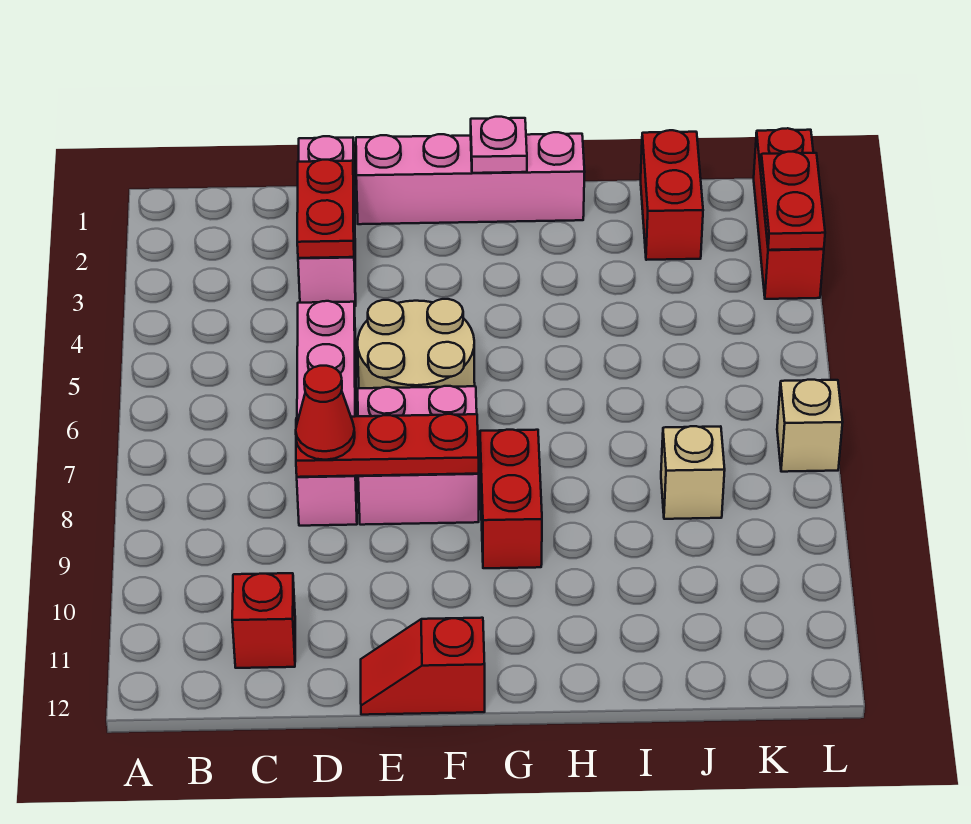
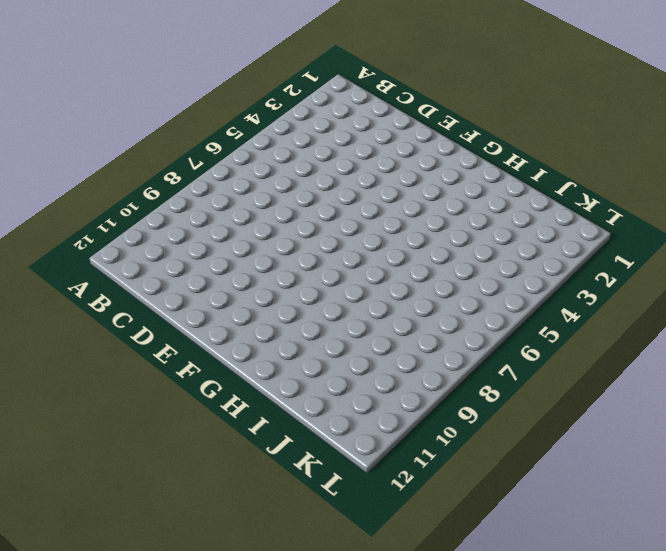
none -> red brick C11 level 1
none -> pink brick D1:D3 level 1
none -> pink brick D5:D8 level 1

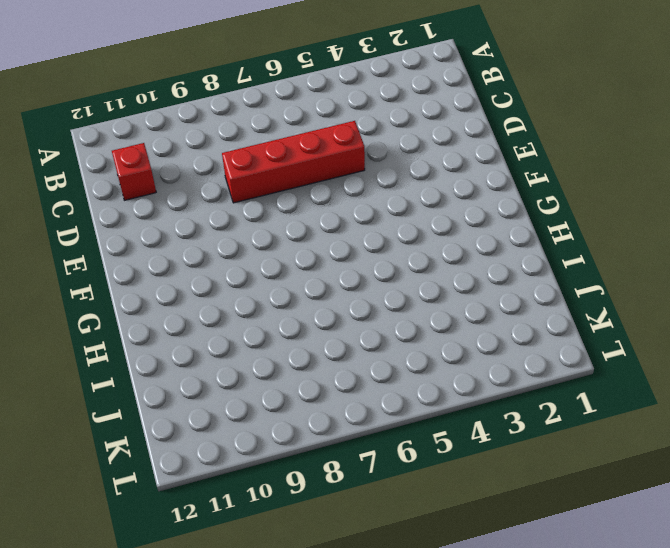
red brick D5:D8 level 1 -> pink brick D5:D8 level 1
none -> pink brick D1:D3 level 1
none -> pink brick E1:H1 level 1
none -> tan round brick E5:F6 level 1

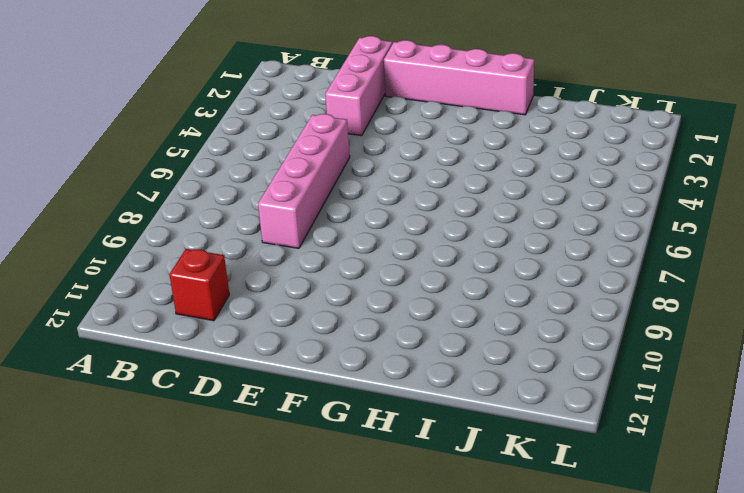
none -> tan round brick E5:F6 level 1
none -> pink brick E7:F8 level 1
none -> red slope E12:F12 level 1 top F

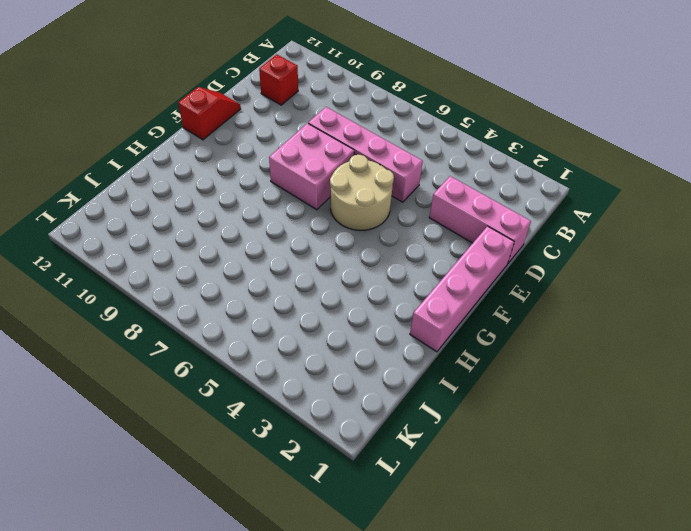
none -> red brick G8:G9 level 1
none -> red brick J1:J2 level 1
none -> tan brick J8 level 1

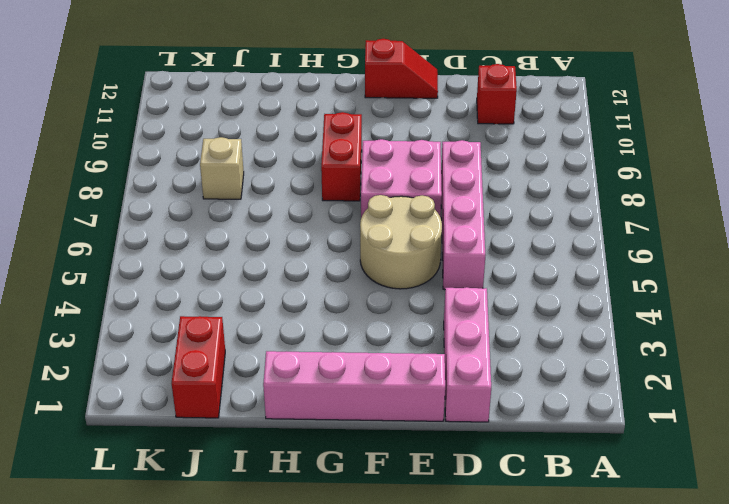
none -> red brick L1:L3 level 1
none -> tan brick L7 level 1
none -> red plate D2:D3 level 2

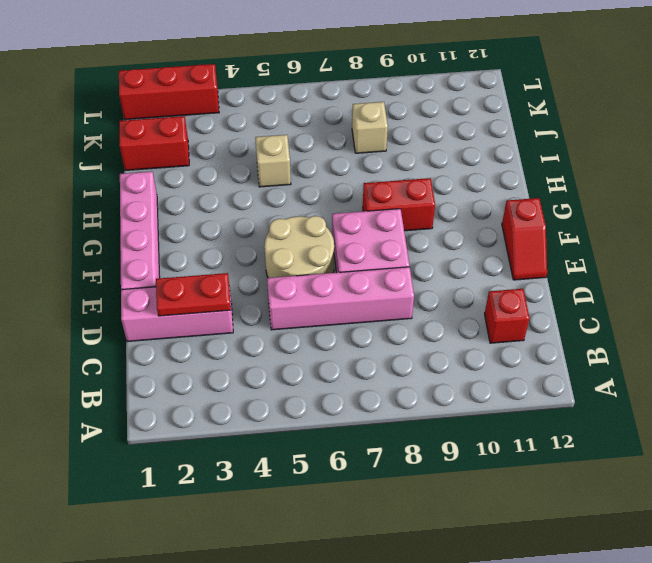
tan brick I5 level 1 -> tan brick L7 level 1
none -> red plate D8:F8 level 2
none -> pink plate G1 level 2
none -> red plate L2:L3 level 2

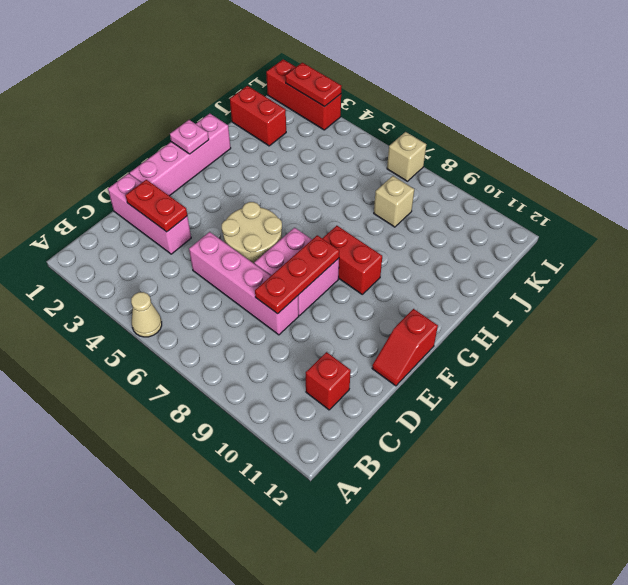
tan cone A5 level 1 -> none
none -> red cone D8 level 3

